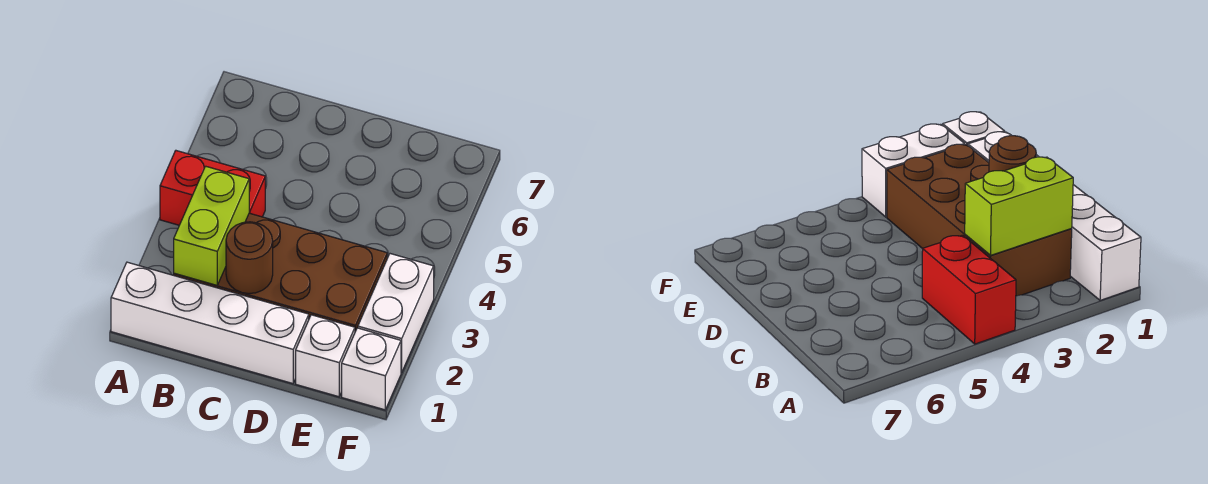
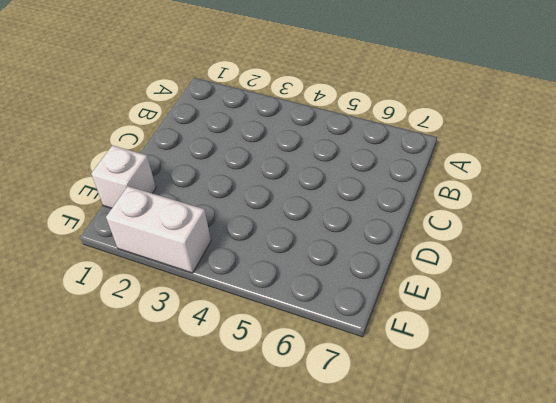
none -> white brick A1:D1 level 1
none -> red brick A4:B4 level 1

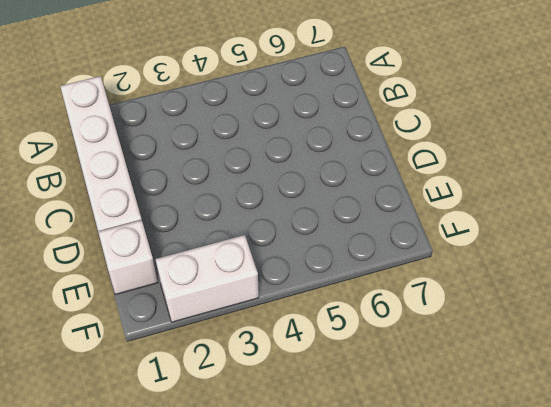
none -> red brick A4:B4 level 1
none -> brown brick B2:E3 level 1

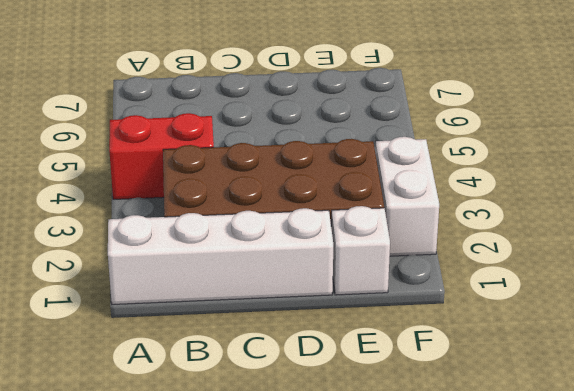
none -> white brick F1 level 1
none -> lime brick B2:B3 level 2

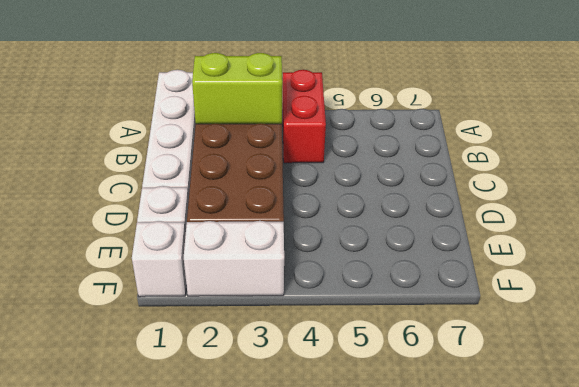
none -> brown round brick C2 level 2

